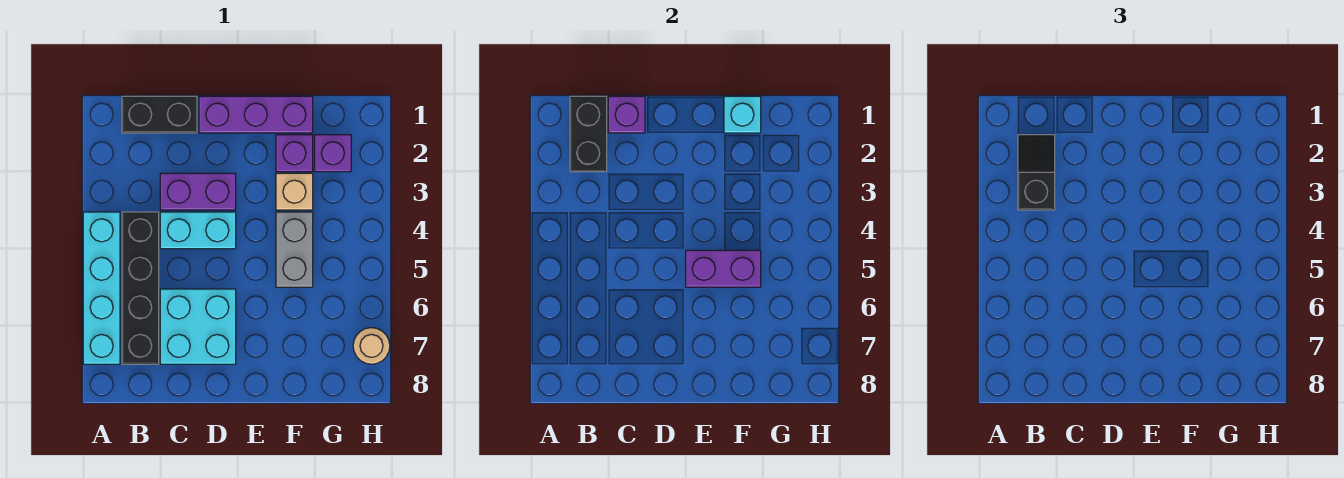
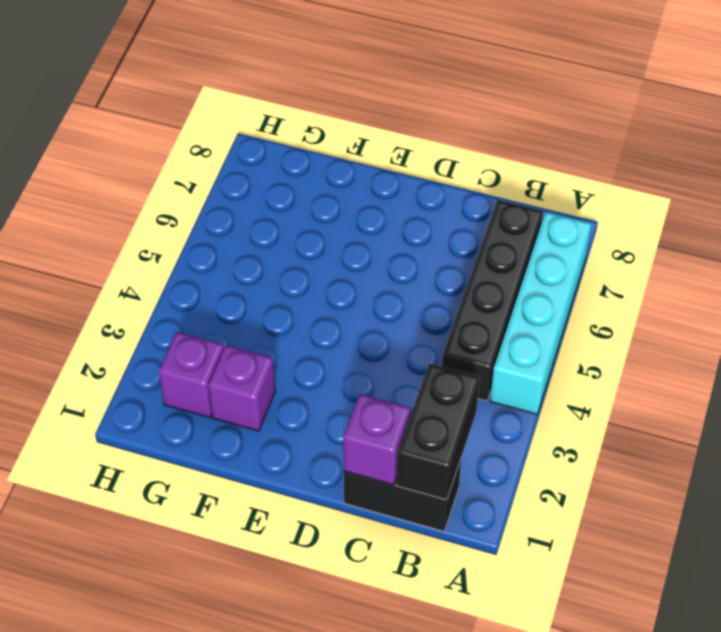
none -> purple brick C3:D3 level 1
none -> cyan brick C4:D4 level 1
none -> cyan brick C6:D7 level 1

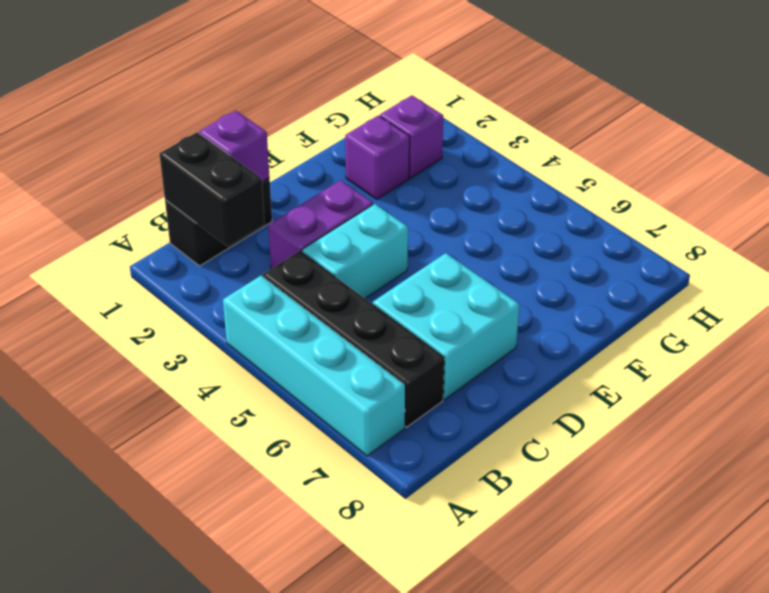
none -> purple brick D1:F1 level 1
none -> tan brick F3 level 1
none -> grey brick F4:F5 level 1

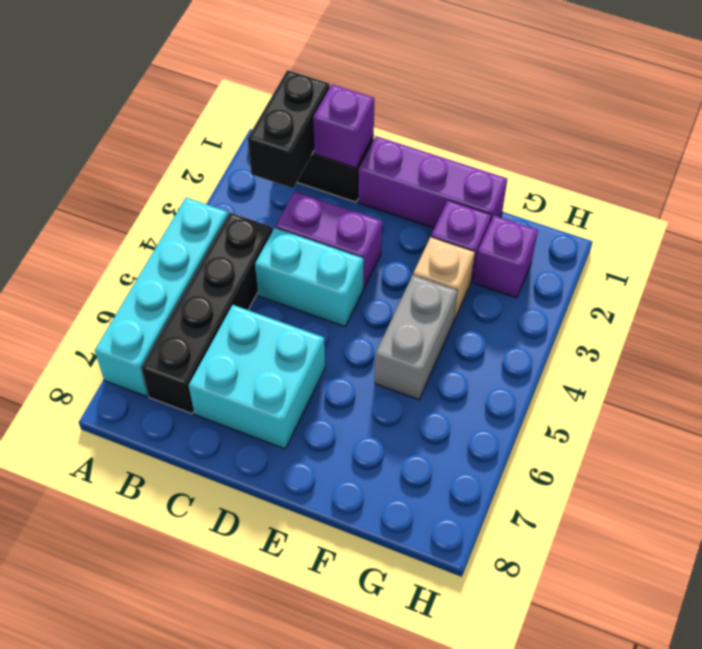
none -> tan round brick H7 level 1
none -> purple brick E5:F5 level 2
none -> cyan brick F1 level 2

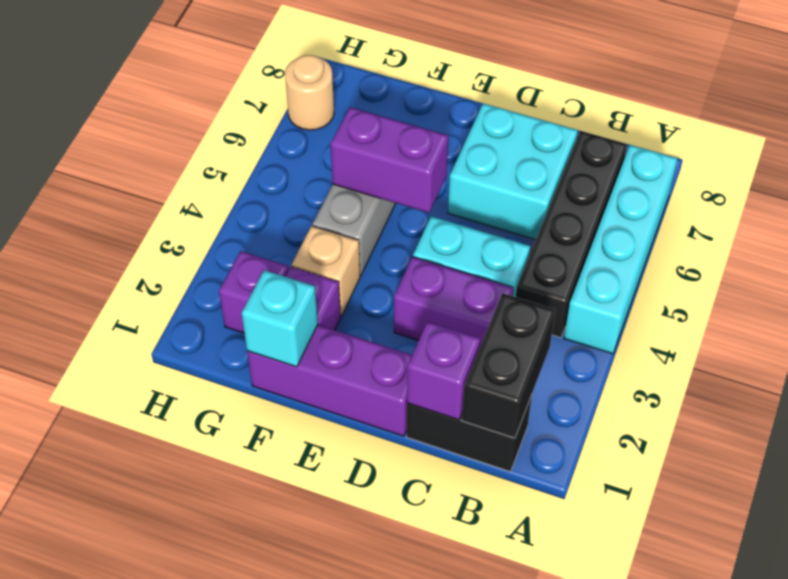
none -> black slope B2:B3 level 3 top 3

